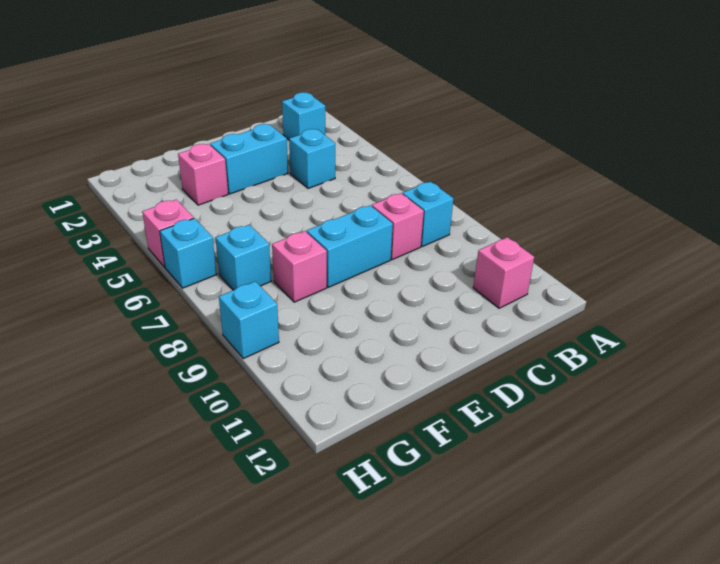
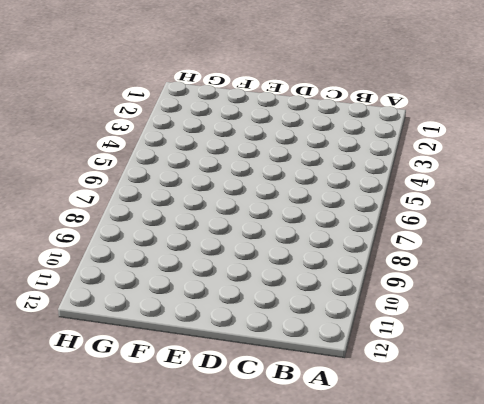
none -> cyan brick B2 level 1
none -> cyan brick B8 level 1
none -> pink brick B11 level 1

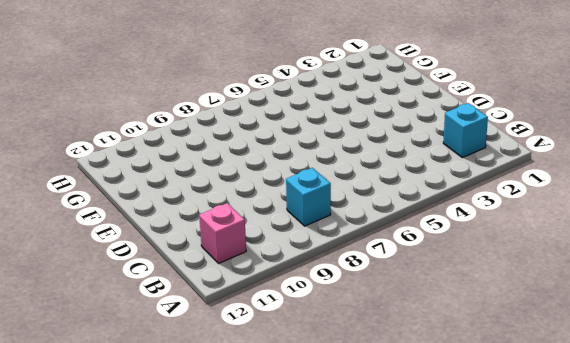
none -> cyan brick C4 level 1
none -> pink brick C8 level 1
none -> cyan brick D3:E3 level 1

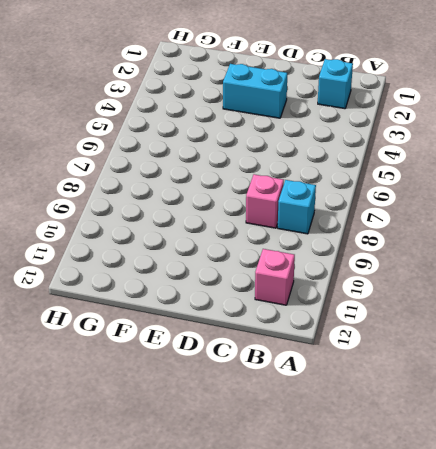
none -> cyan brick C4 level 1
none -> cyan brick D8:E8 level 1
none -> pink brick F3 level 1

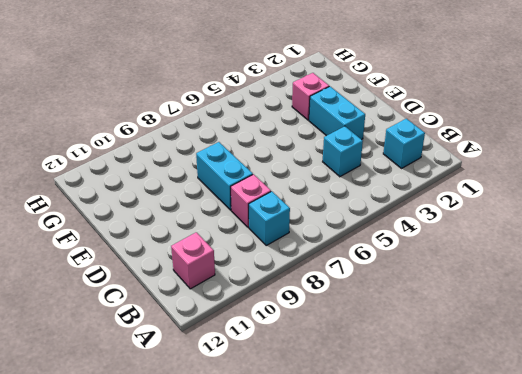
none -> pink brick F8 level 1
none -> cyan brick G7 level 1
none -> pink brick H5 level 1

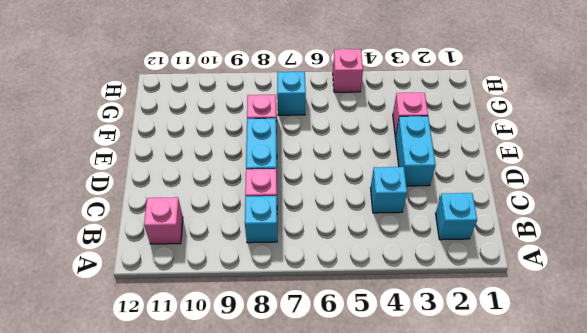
none -> cyan brick H6 level 1
none -> cyan brick H9 level 1

